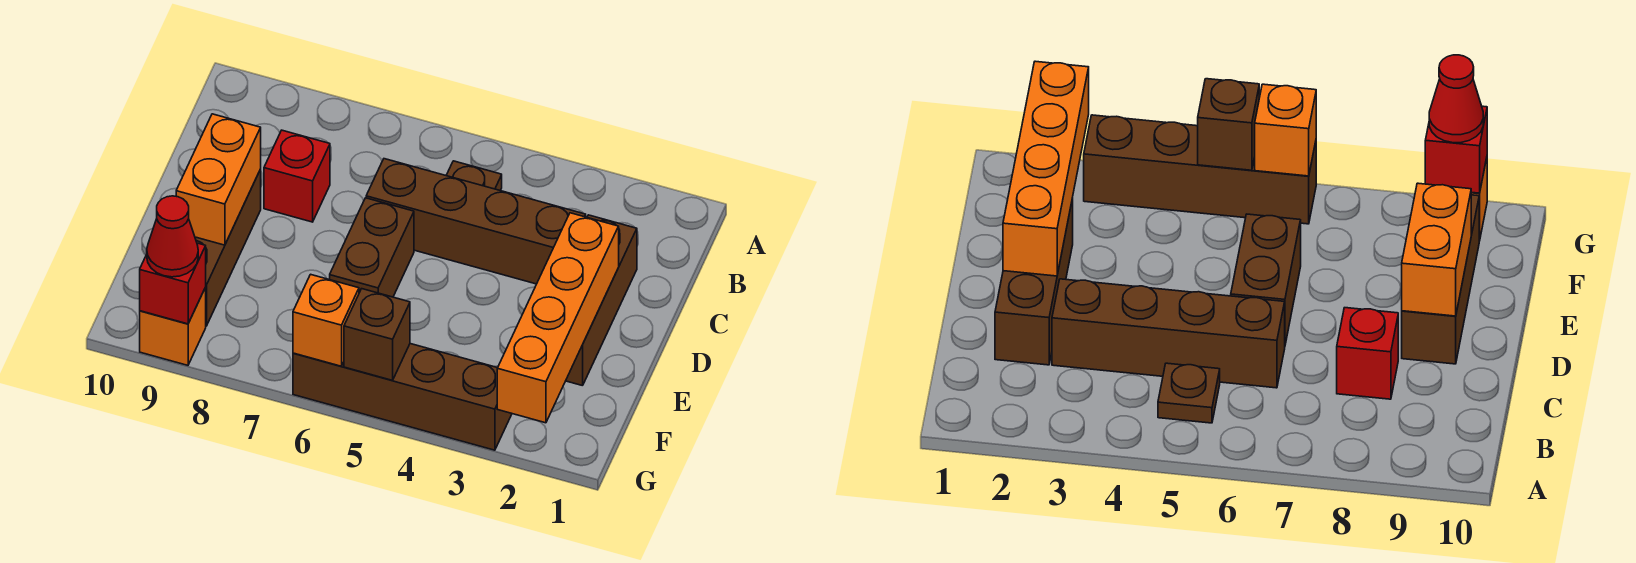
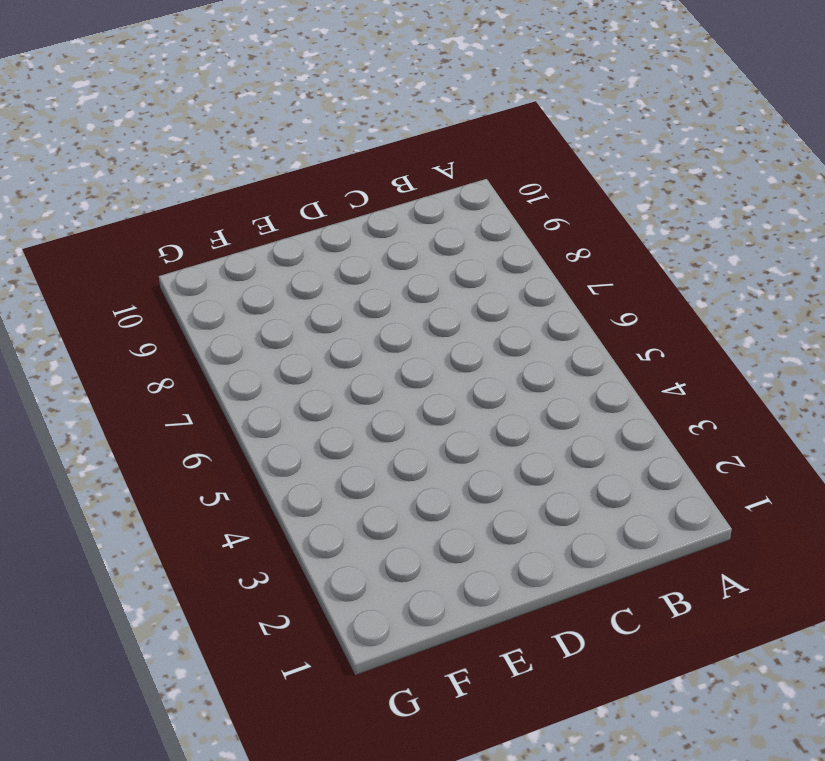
none -> brown plate B5 level 1
none -> brown brick C2:E2 level 1
none -> brown brick C3:C6 level 1

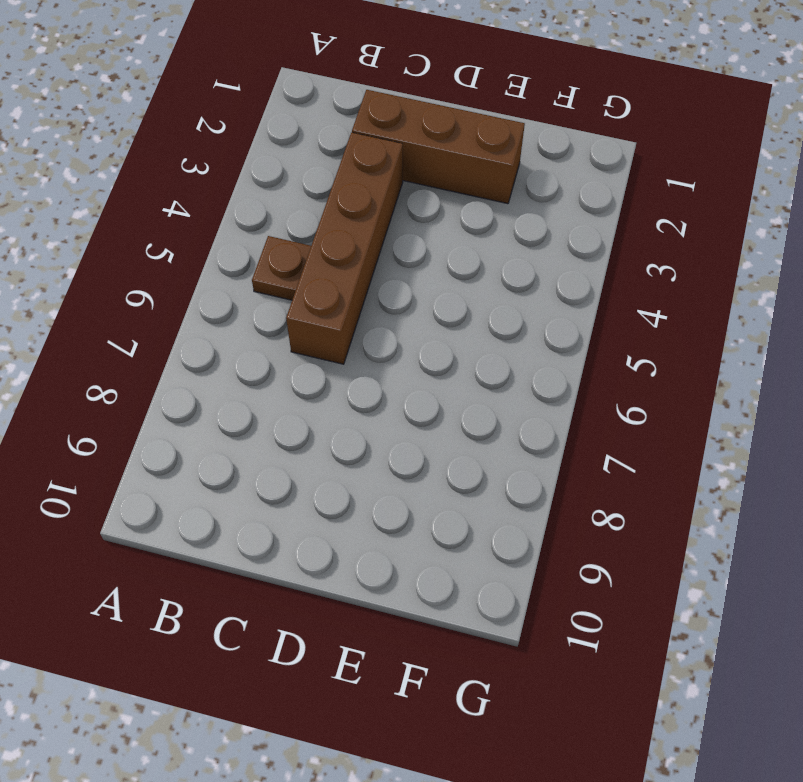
none -> red brick C8 level 1
none -> brown brick D6:E6 level 1
none -> brown brick D9:F9 level 1

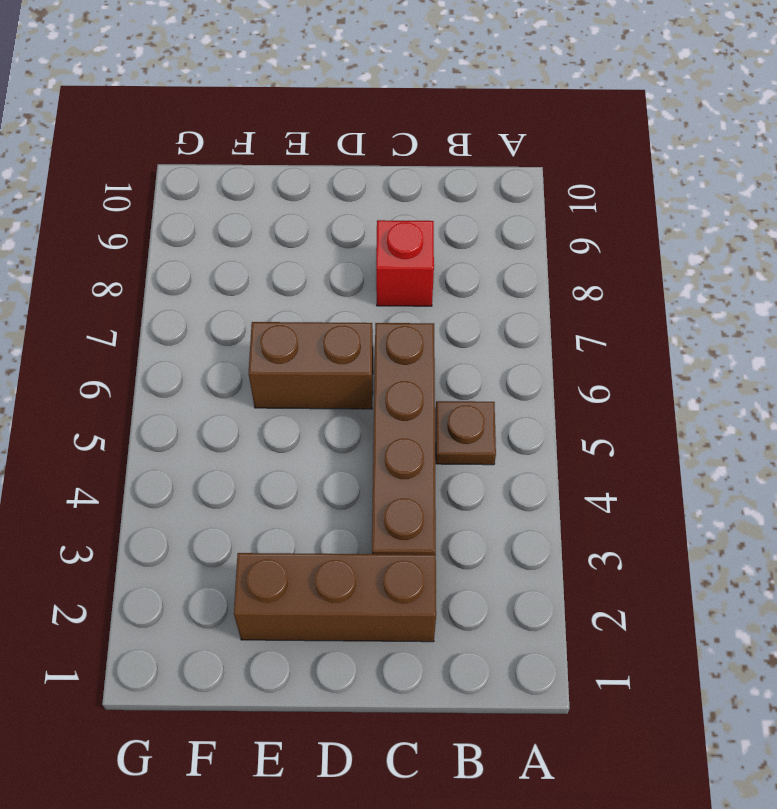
none -> brown brick D9:F9 level 1
none -> brown brick G3:G6 level 1
none -> orange brick G9 level 1

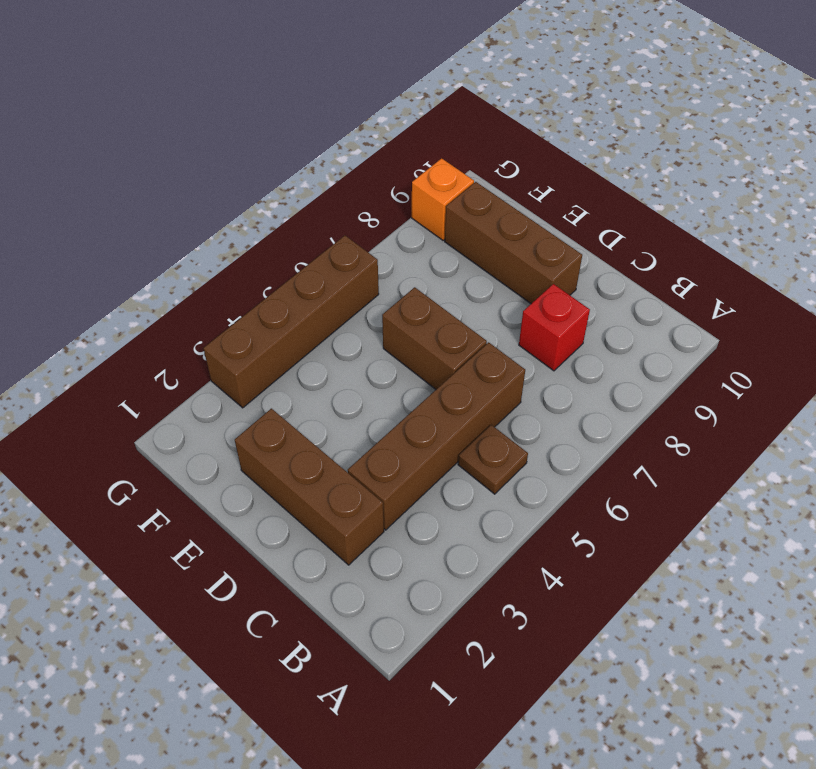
none -> orange brick D2:G2 level 2
none -> orange brick D9:E9 level 2
none -> brown brick G5 level 2

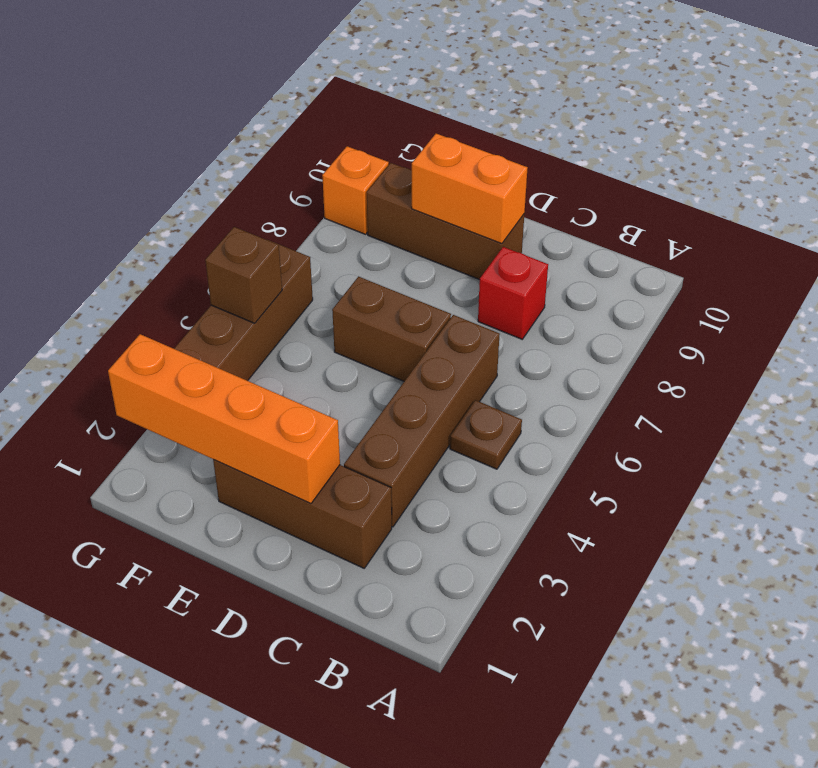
none -> orange brick G6 level 2
none -> red brick G9 level 2
none -> red cone G9 level 3

